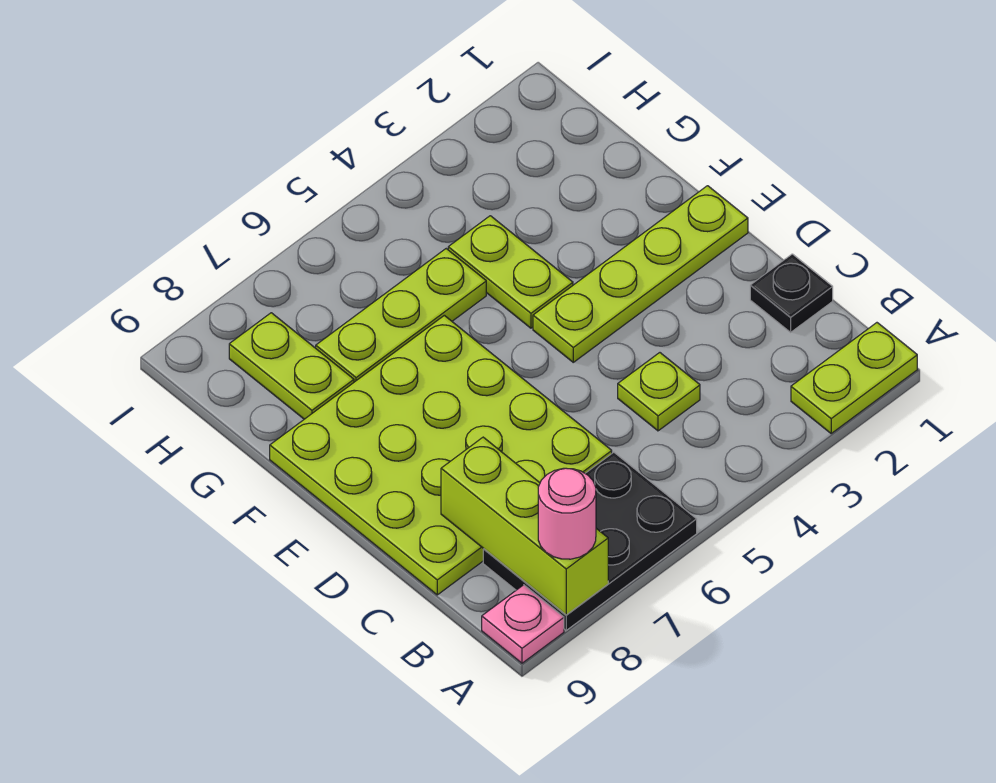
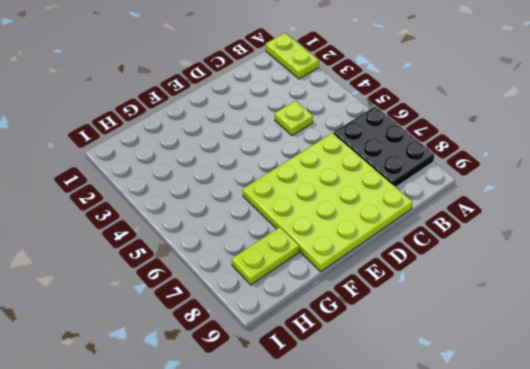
none -> pink plate A9 level 1
none -> black plate C1 level 1
none -> lime plate E1:E4 level 1

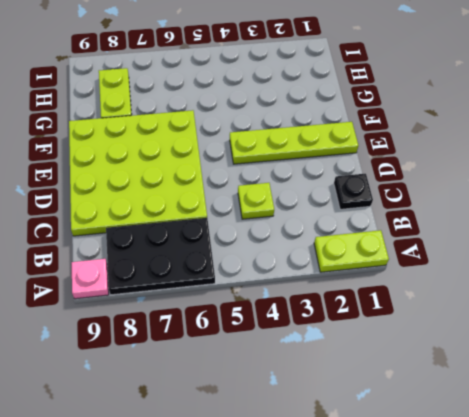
none -> lime plate F4:G4 level 1
none -> lime plate G5:G7 level 1
none -> lime brick A8:C8 level 2

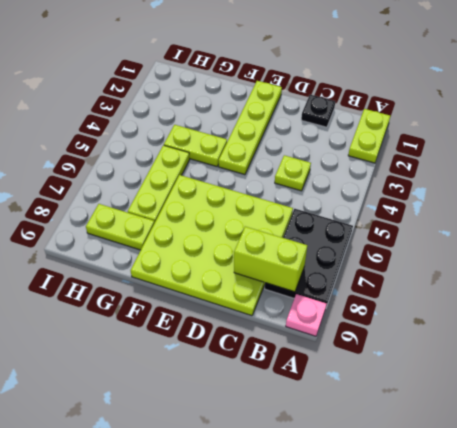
lime brick B8:C8 level 2 -> lime brick A8:C8 level 2
none -> pink round brick A8 level 3

